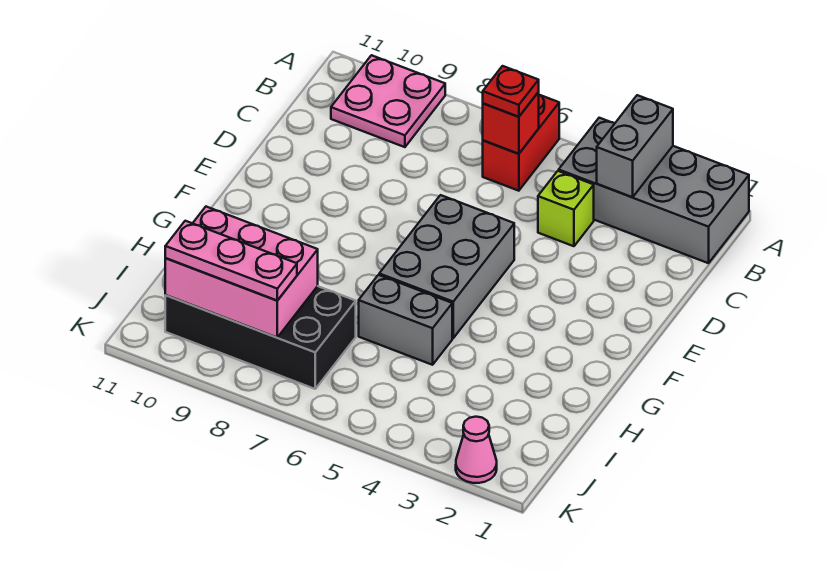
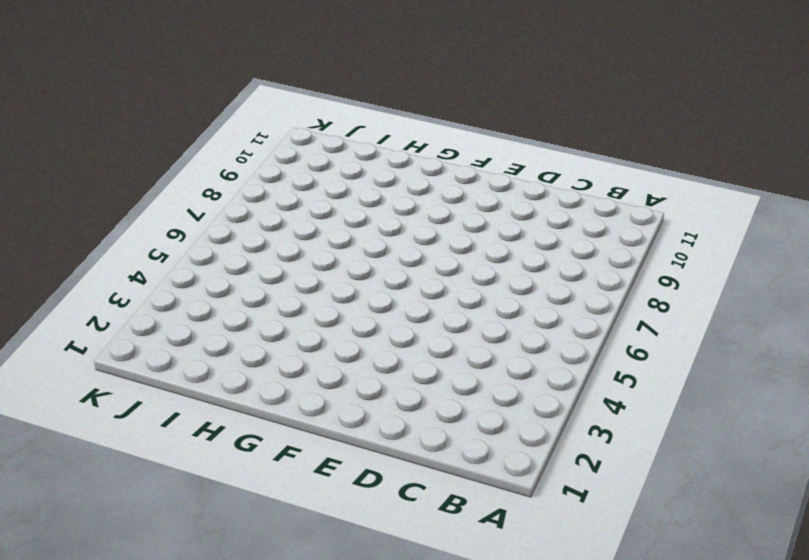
none -> grey brick A1:B4 level 1
none -> red brick A6:B6 level 1
none -> pink plate A9:B10 level 1

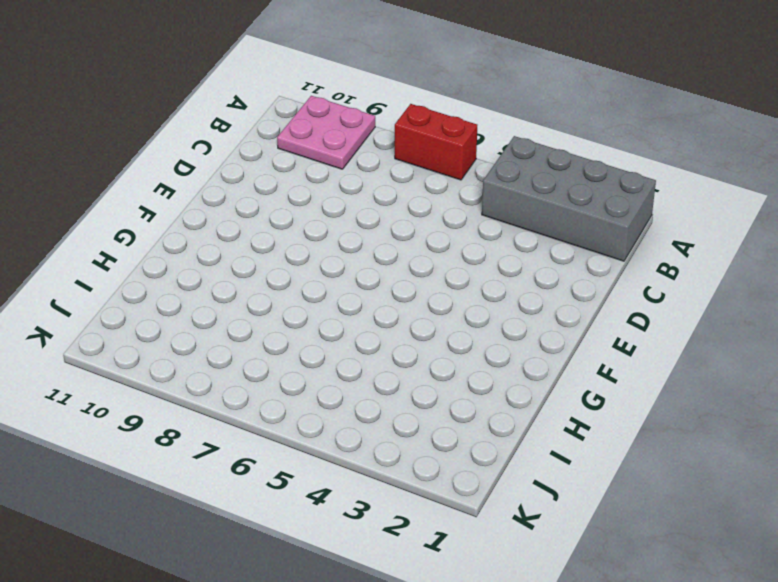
red brick A6:A7 level 1 -> red brick A6:B6 level 1
none -> lime brick C4 level 1
none -> grey brick E5:G6 level 1
none -> grey brick H5:H6 level 1

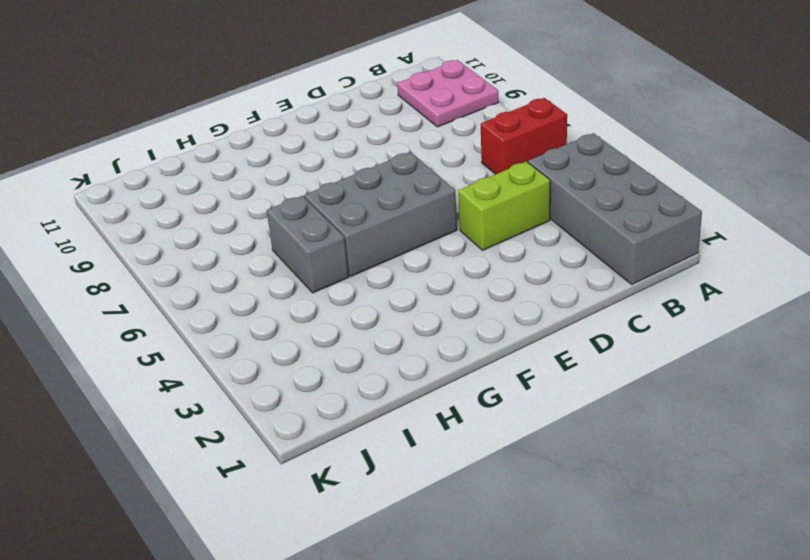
lime brick C4:D4 level 1 -> lime brick C4 level 1
none -> black brick I7:J10 level 1
none -> pink cone K2 level 1
none -> grey brick A3:B3 level 2

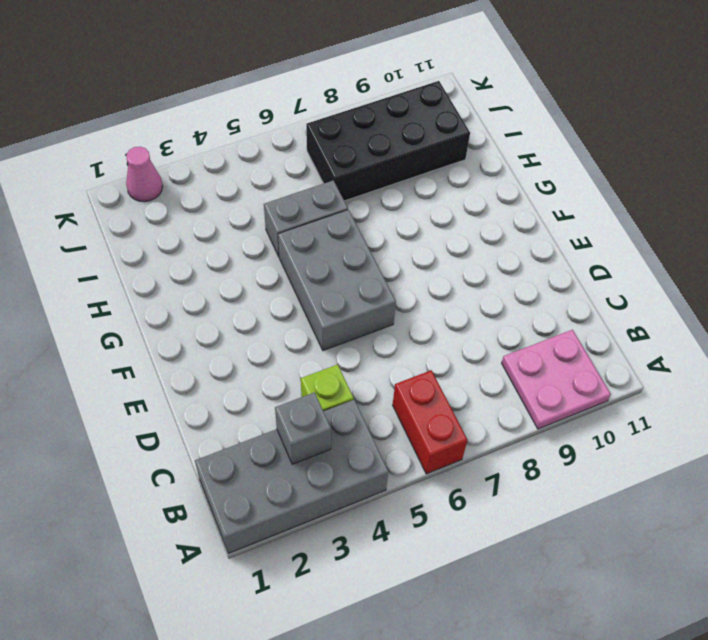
grey brick B3 level 2 -> grey brick A3:B3 level 2
none -> red brick B6 level 2
none -> pink brick I8:J10 level 2
none -> red plate B6 level 3

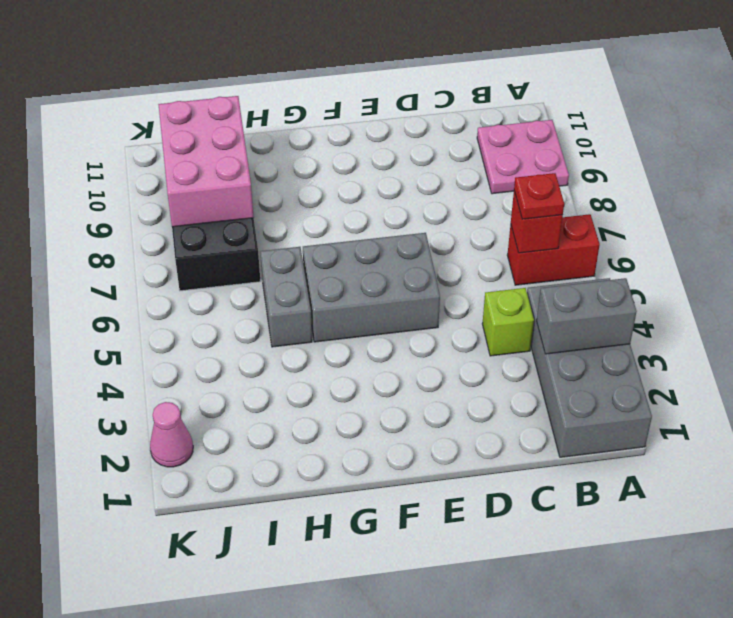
none -> pink plate J8:J10 level 3

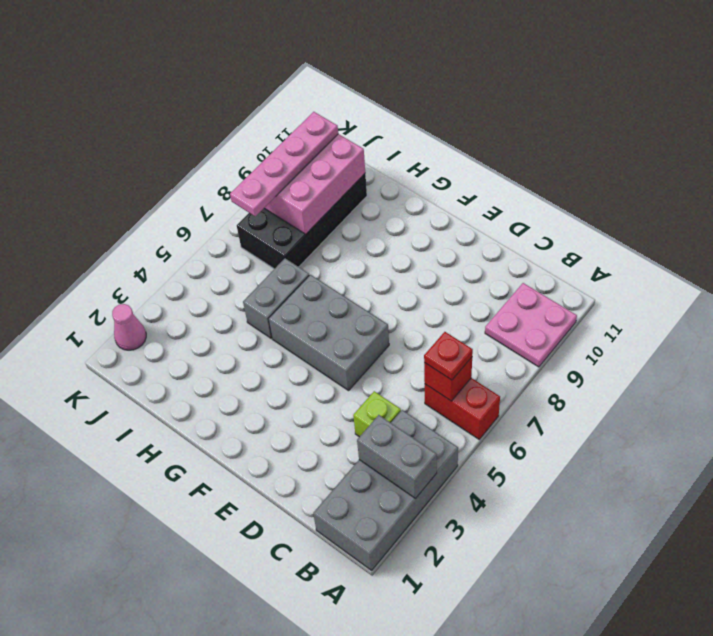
pink plate J7:J10 level 3 -> pink plate J8:J10 level 3

